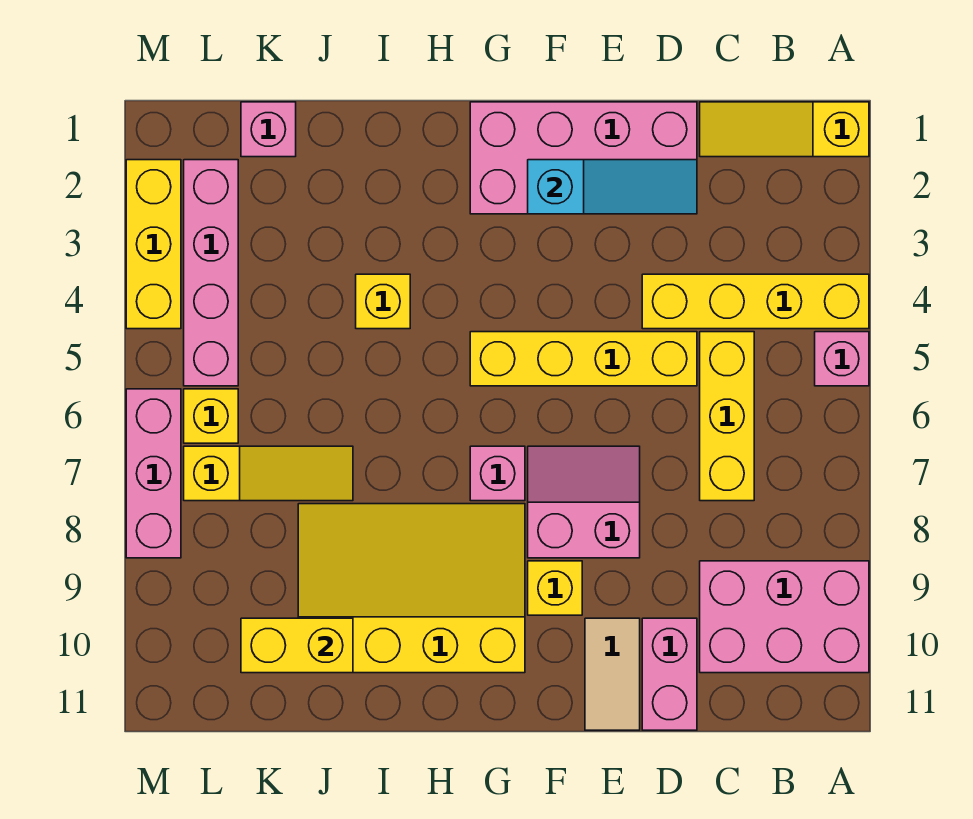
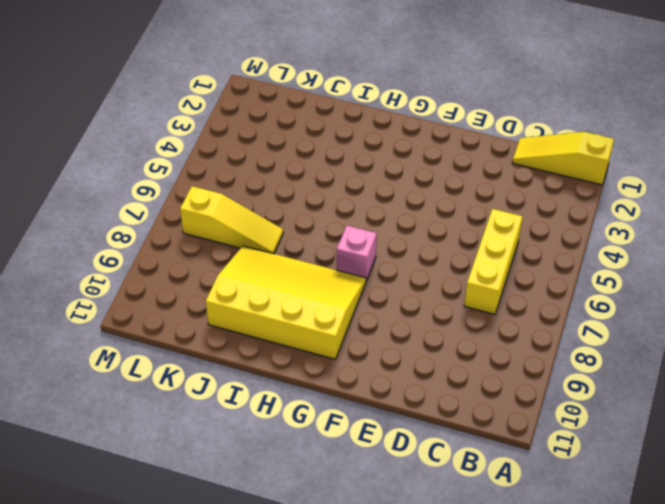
none -> yellow brick A4:D4 level 1
none -> pink brick A5 level 1
none -> pink brick A9:C10 level 1

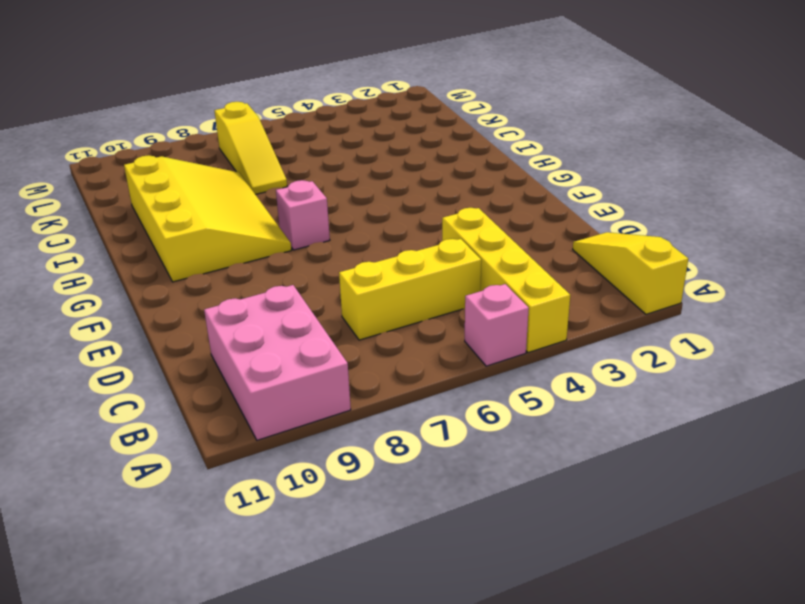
none -> pink brick D1:G2 level 1
none -> yellow brick D5:G5 level 1
none -> pink brick D10:D11 level 1

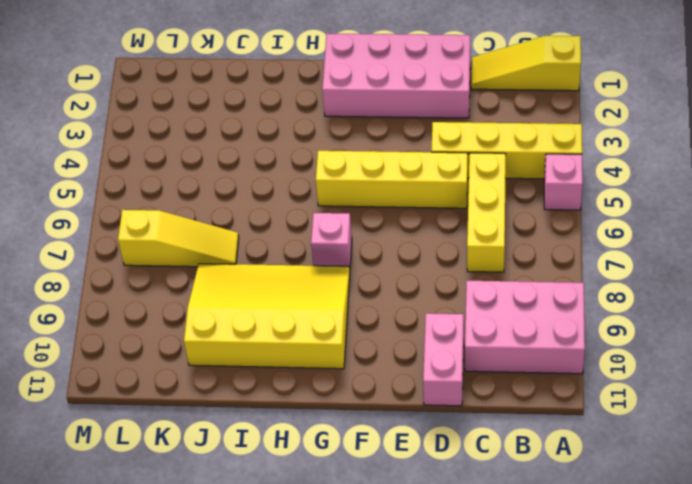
none -> pink slope E7:F8 level 1 top 8
none -> tan tile E10:E11 level 1
none -> yellow brick F9 level 1

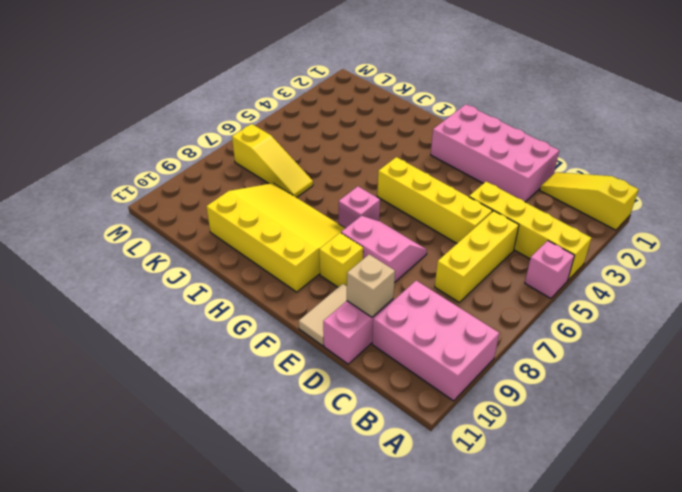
tan brick D10 level 2 -> none
none -> yellow brick I4 level 1
none -> pink brick K1 level 1
none -> pink brick L2:L5 level 1

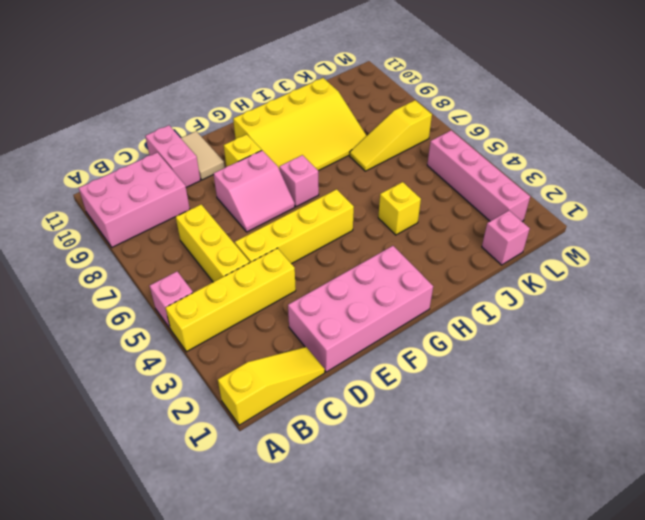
none -> yellow brick L6 level 1
none -> yellow brick M2:M4 level 1
none -> pink brick M6:M8 level 1

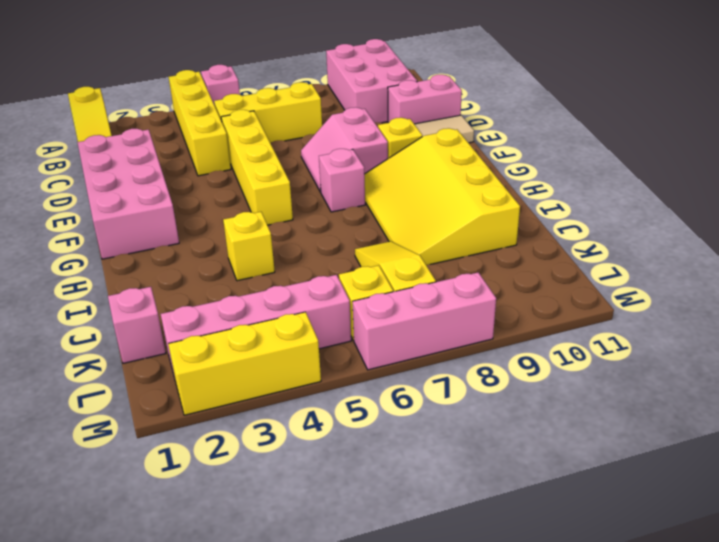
none -> cyan slope D2:F2 level 2 top F
none -> yellow brick J10:K10 level 2

